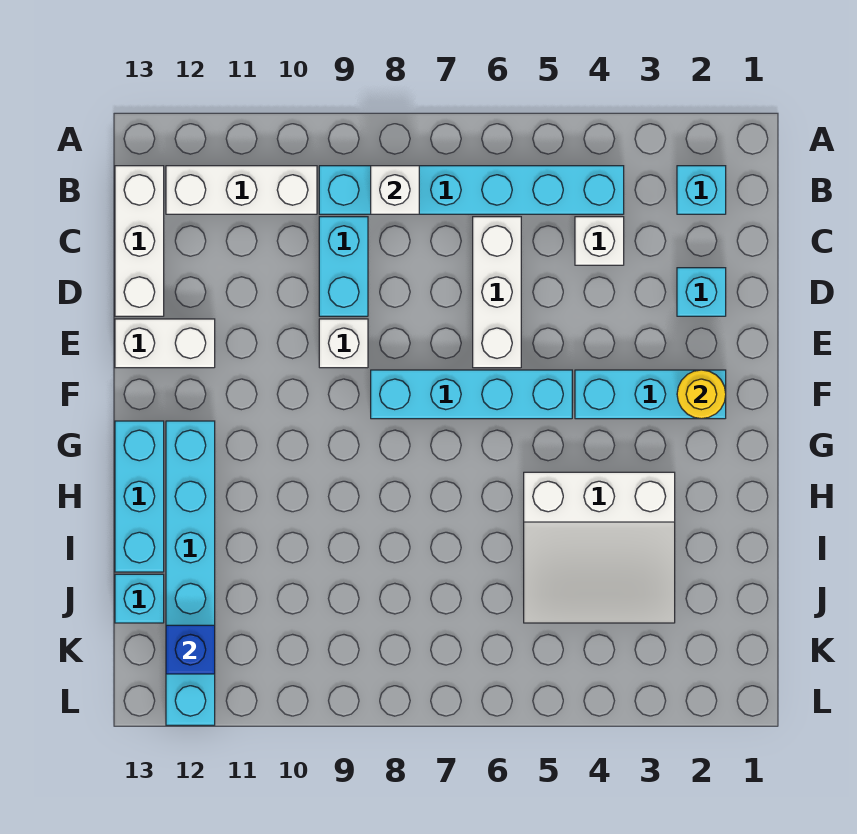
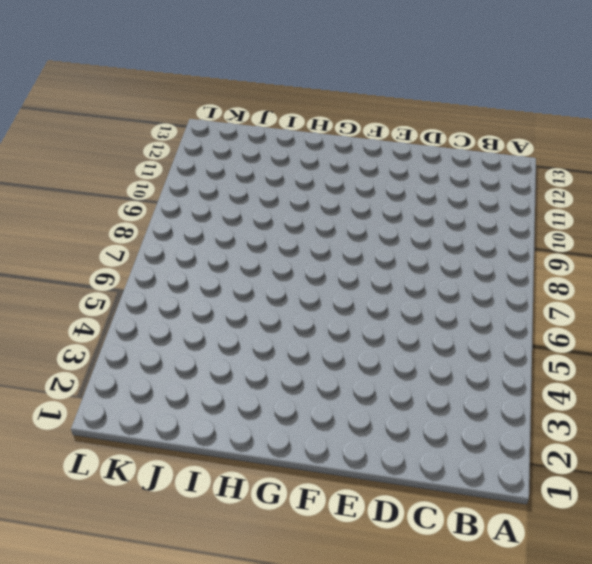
none -> cyan brick B2 level 1
none -> cyan brick B4:B9 level 1
none -> white brick B10:B12 level 1

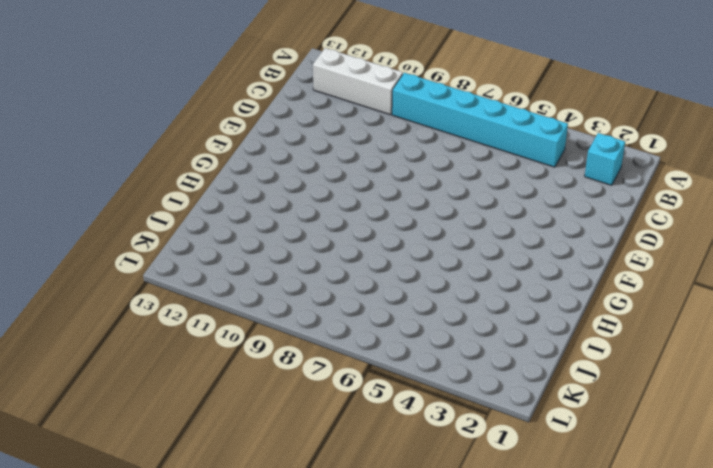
none -> white brick B13:D13 level 1
none -> white brick C4 level 1
none -> white brick C6:E6 level 1

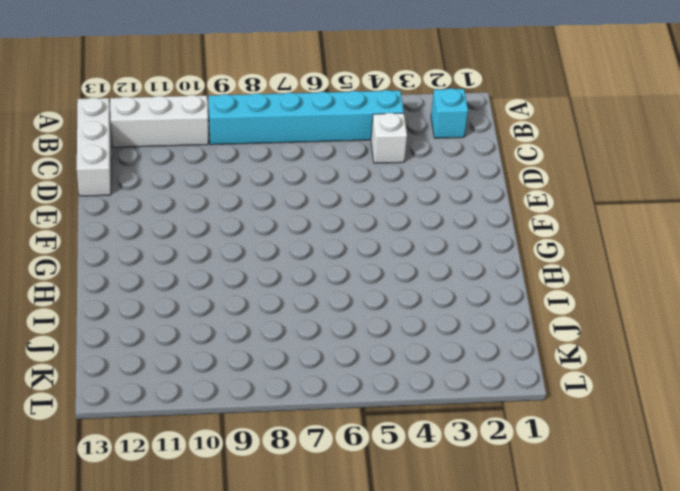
none -> white brick C6:E6 level 1
none -> cyan brick C9:D9 level 1
none -> cyan brick D2 level 1

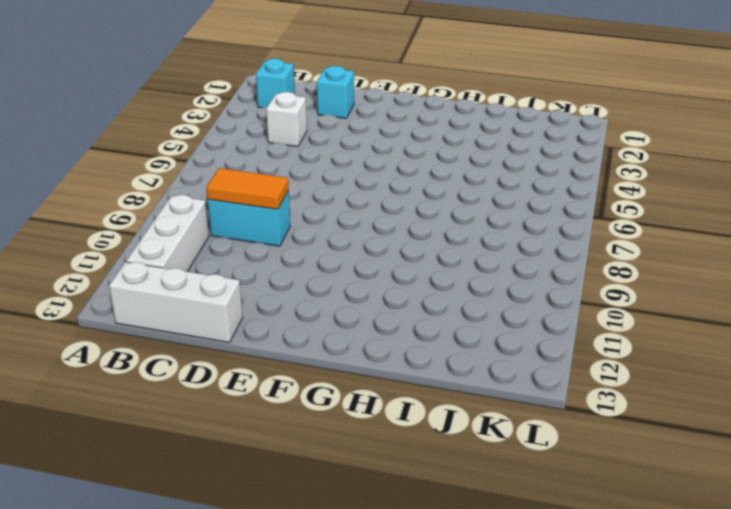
orange tile C9:D9 level 2 -> none
none -> cyan brick B4:B9 level 1
none -> white brick C6:E6 level 1
none -> white brick E9 level 1

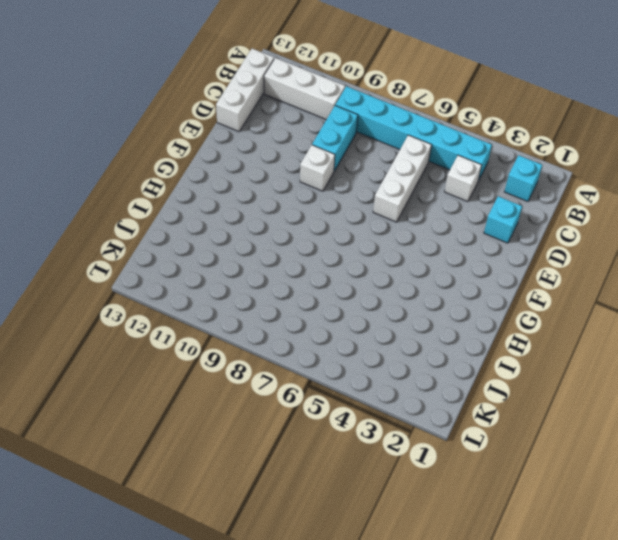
none -> white brick E12:E13 level 1
none -> cyan brick F2:F4 level 1
none -> cyan brick F5:F8 level 1

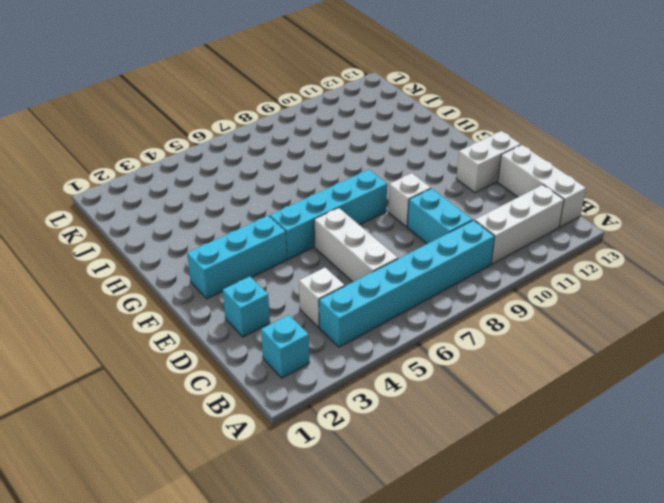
none -> cyan brick G12:L12 level 1
none -> cyan brick G13:I13 level 1
none -> white slope H3:J5 level 1 top H

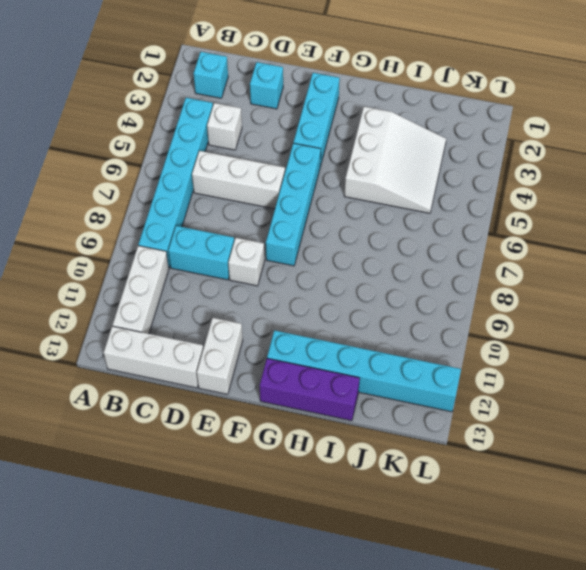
purple brick G13:I13 level 1 -> cyan brick G13:I13 level 1
none -> cyan brick J13 level 1
none -> white brick B8 level 2
none -> yellow round brick F2 level 2

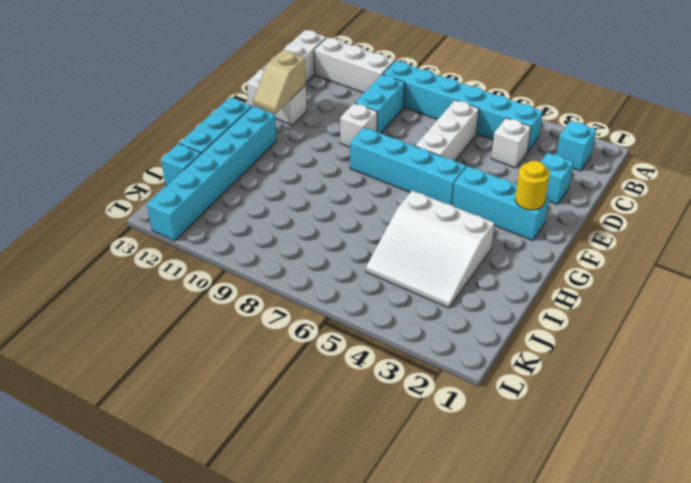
tan slope E12:F12 level 2 top E -> none
none -> white brick B8 level 2
none -> blue brick K12 level 2

